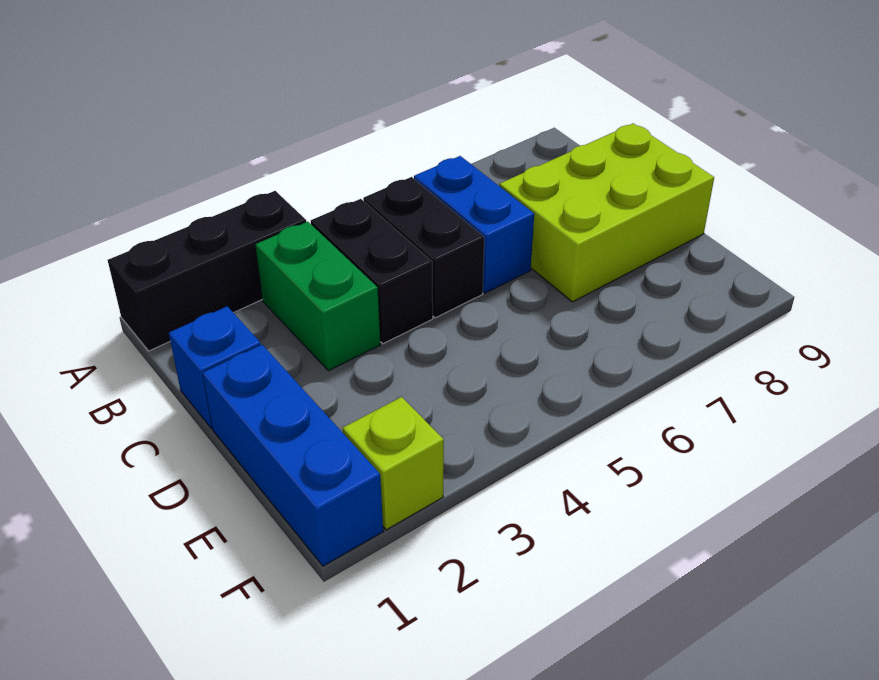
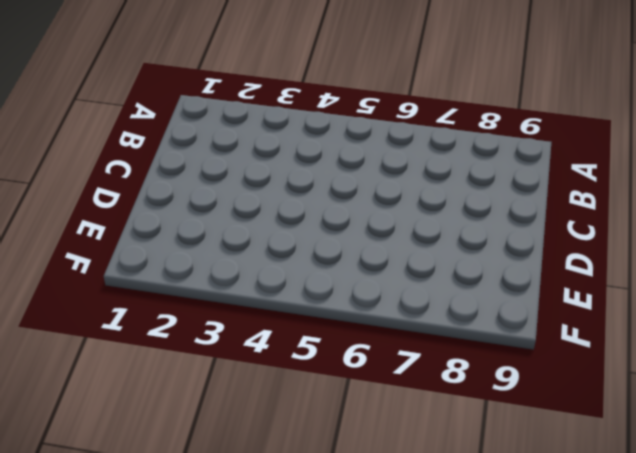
none -> black brick A1:A3 level 1
none -> green brick B3:C3 level 1

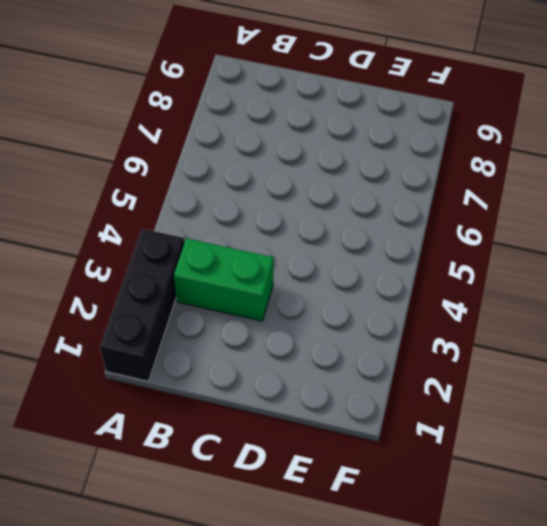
none -> black brick B4:C4 level 1
none -> black brick B5:C5 level 1

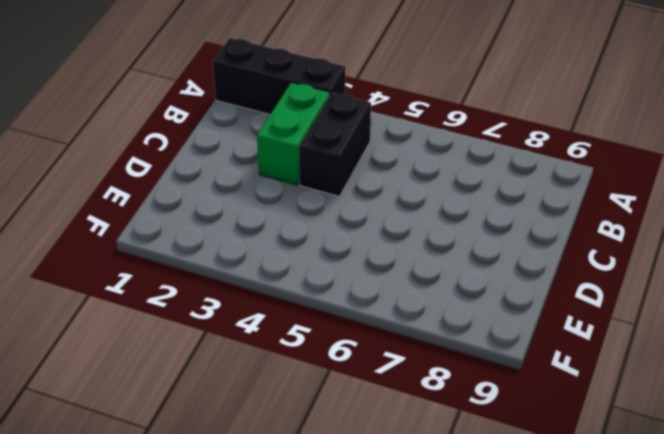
none -> black brick B5:C5 level 1
none -> blue brick B6:C6 level 1

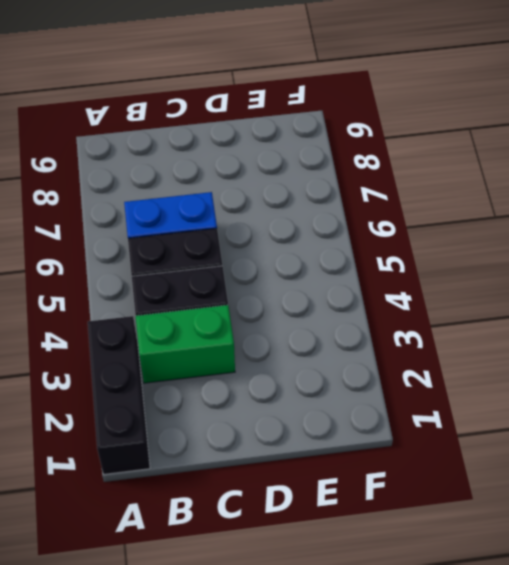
none -> blue brick C1 level 1
none -> lime brick C7:D9 level 1

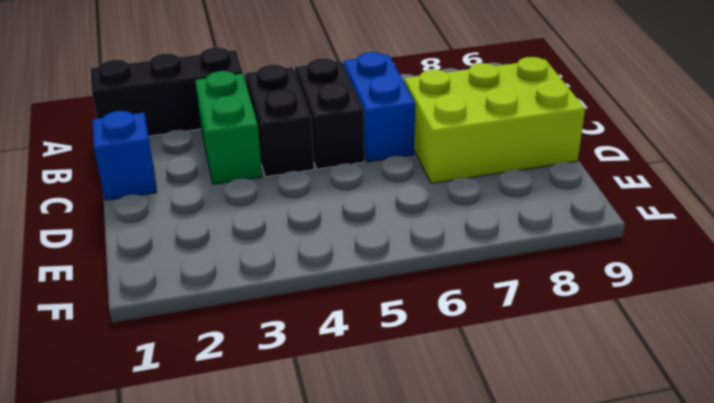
none -> blue brick D1:F1 level 1
none -> lime brick F2 level 1

